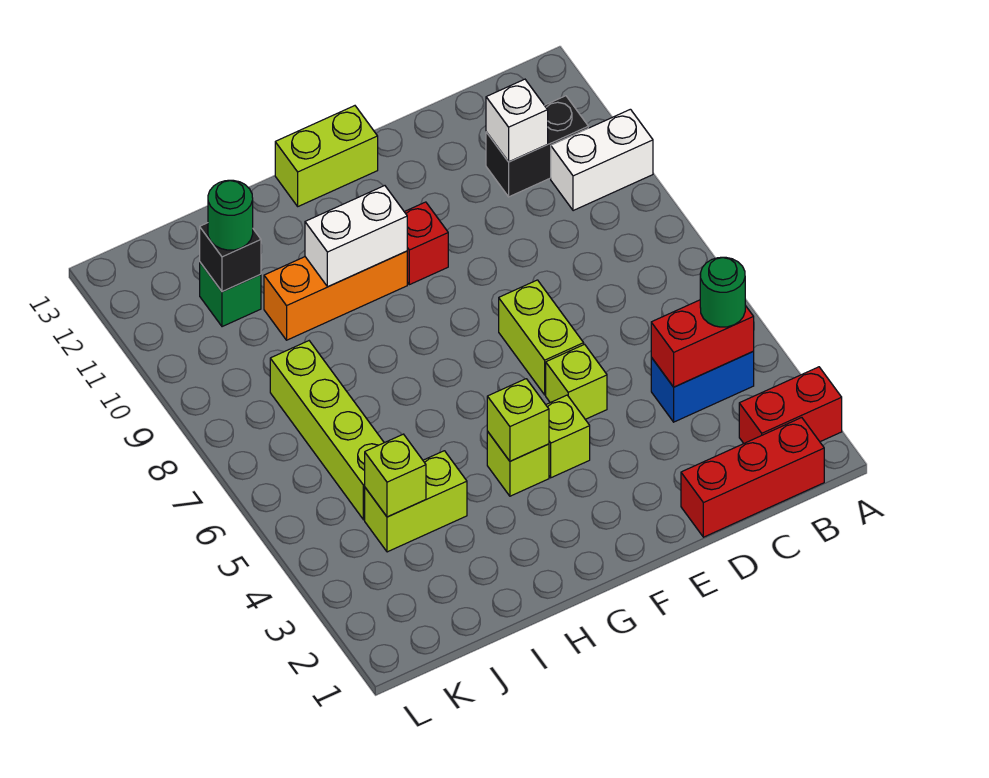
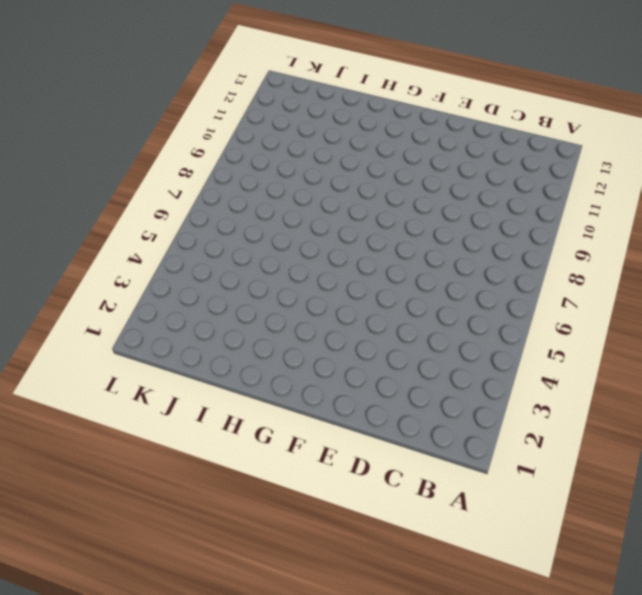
none -> red brick A2:B2 level 1
none -> white brick A10:B10 level 1
none -> red brick B1:D1 level 1

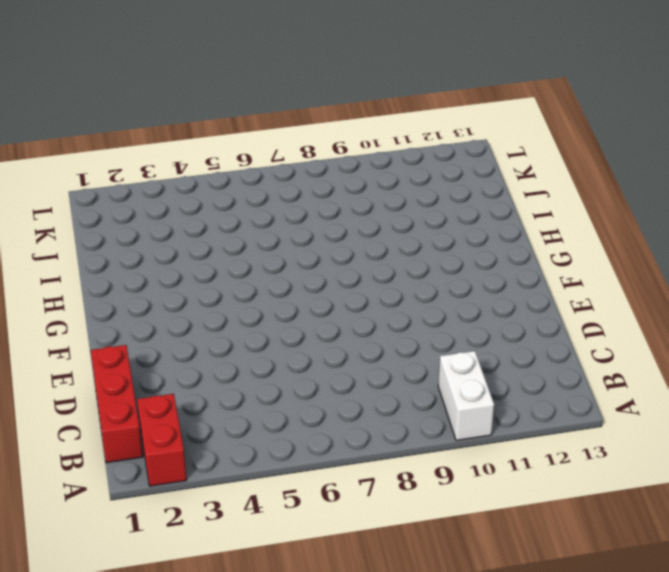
none -> blue brick B4:C4 level 1
none -> black brick B11:C11 level 1
none -> lime brick E5 level 1

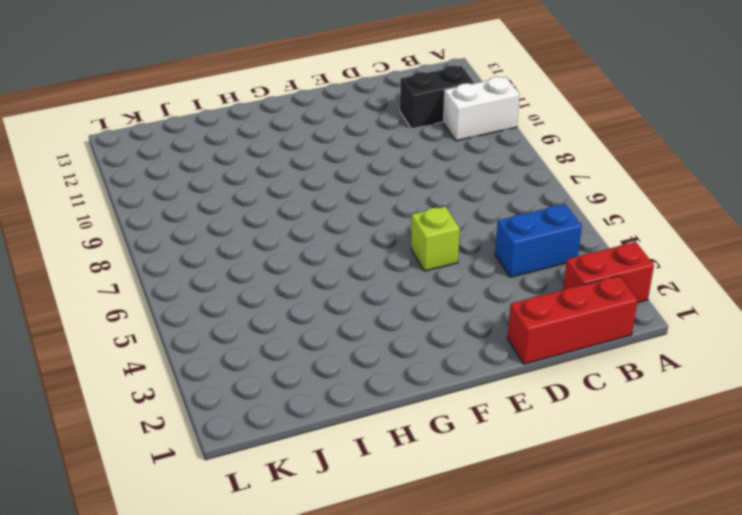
none -> lime brick E6:E7 level 1
none -> lime brick F4 level 1
none -> red brick F10 level 1

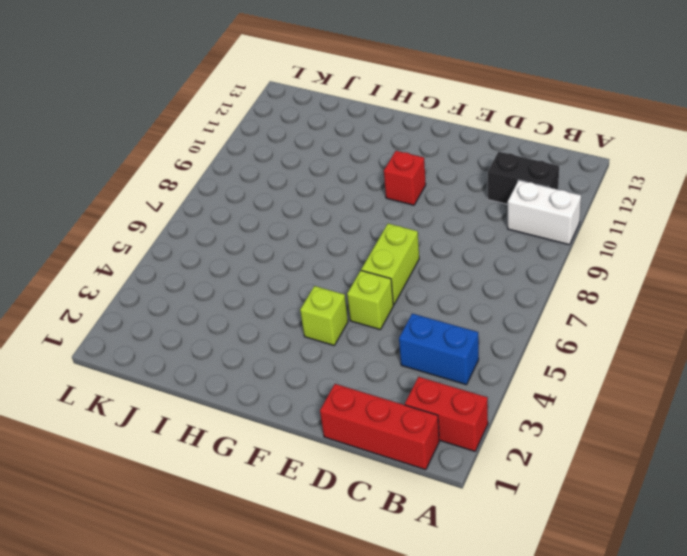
none -> lime brick F13:G13 level 1
none -> lime brick G4 level 1
none -> orange brick G10:I10 level 1

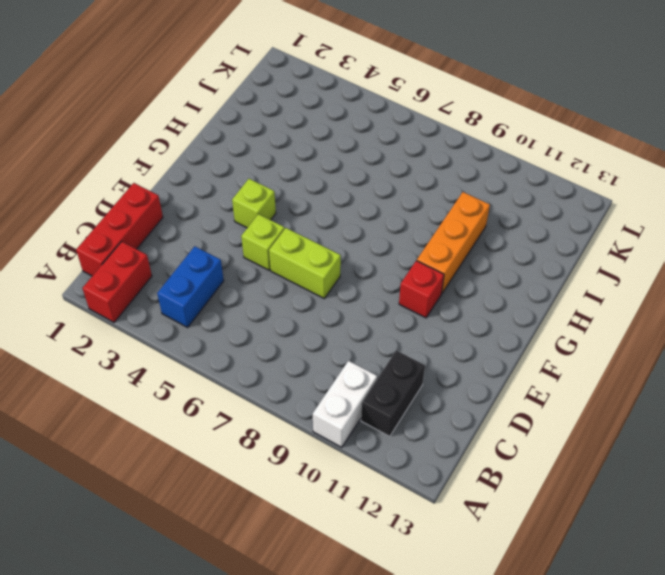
none -> lime brick F13:G13 level 1
none -> lime brick G4 level 1
none -> lime brick I4:J4 level 1

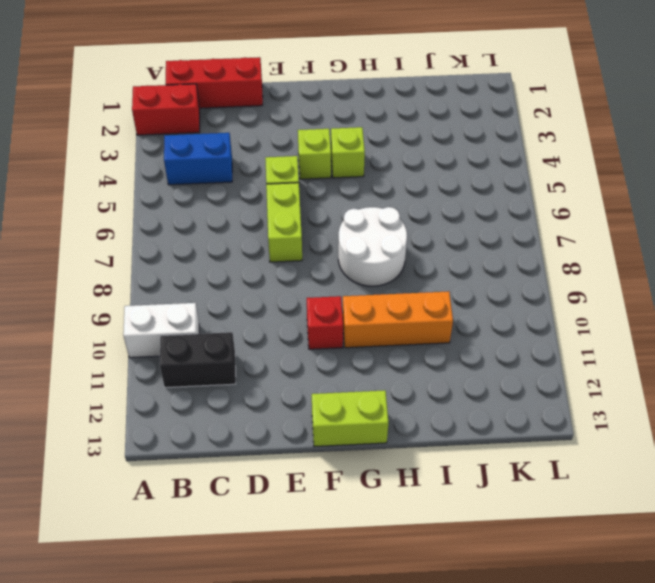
white round brick G7:H8 level 1 -> none
none -> lime brick I4:J4 level 1
none -> lime brick J5:J8 level 1
none -> green brick J11 level 1

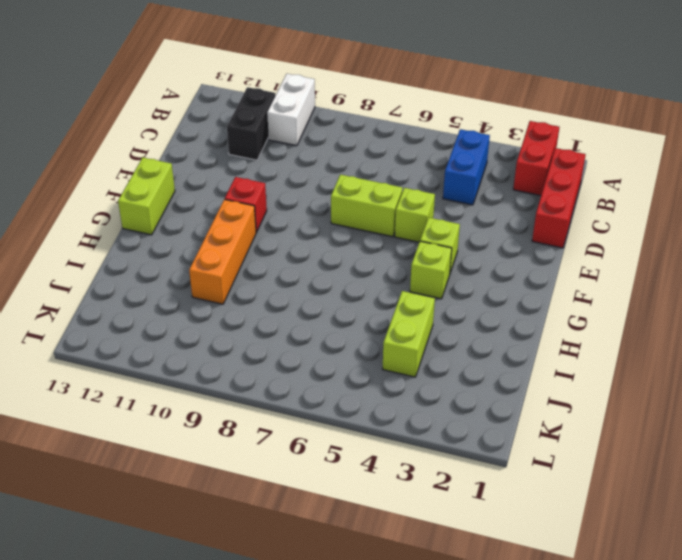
none -> lime brick J5:J8 level 1
none -> green brick J11 level 1
none -> red brick B4:C4 level 2

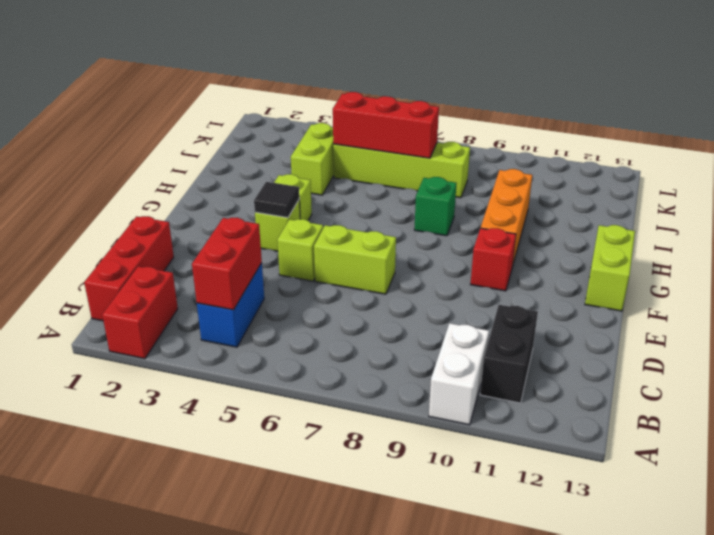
black tile F4 level 2 -> none
green brick H8 level 1 -> green brick J11 level 1
red brick J5:J7 level 2 -> none
none -> white brick C11 level 2
none -> lime brick G4 level 2
none -> white brick G10:H10 level 2

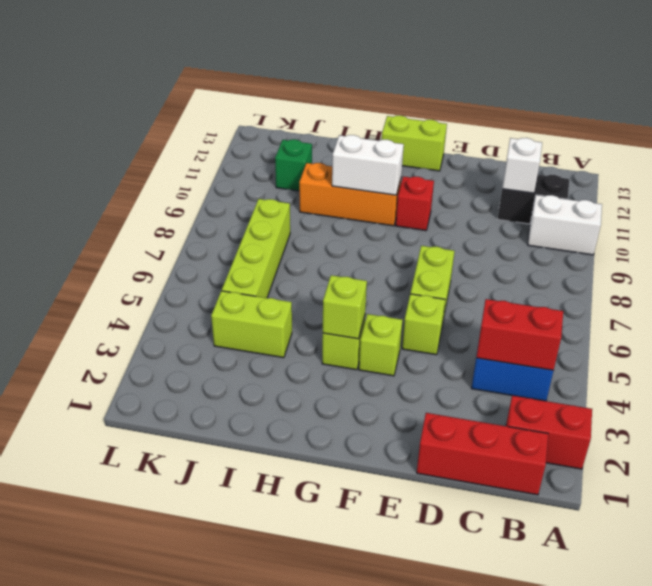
none -> lime brick J4 level 2
none -> black brick J11 level 2
none -> green round brick B4 level 3

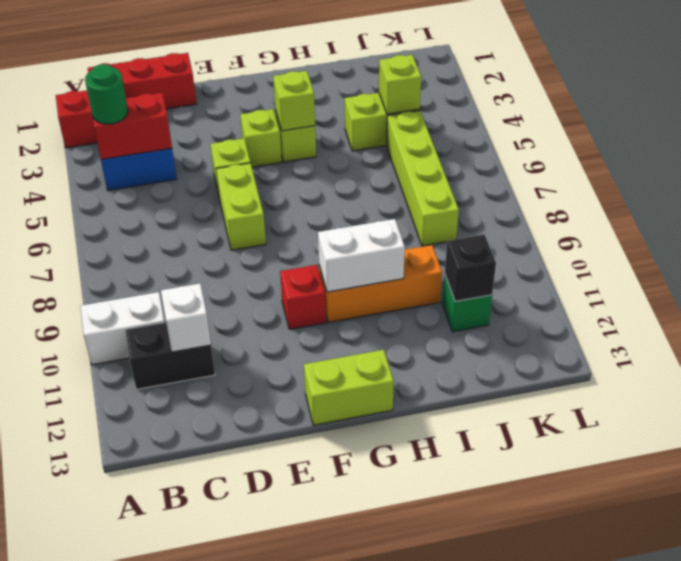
none -> green round brick J11 level 3

